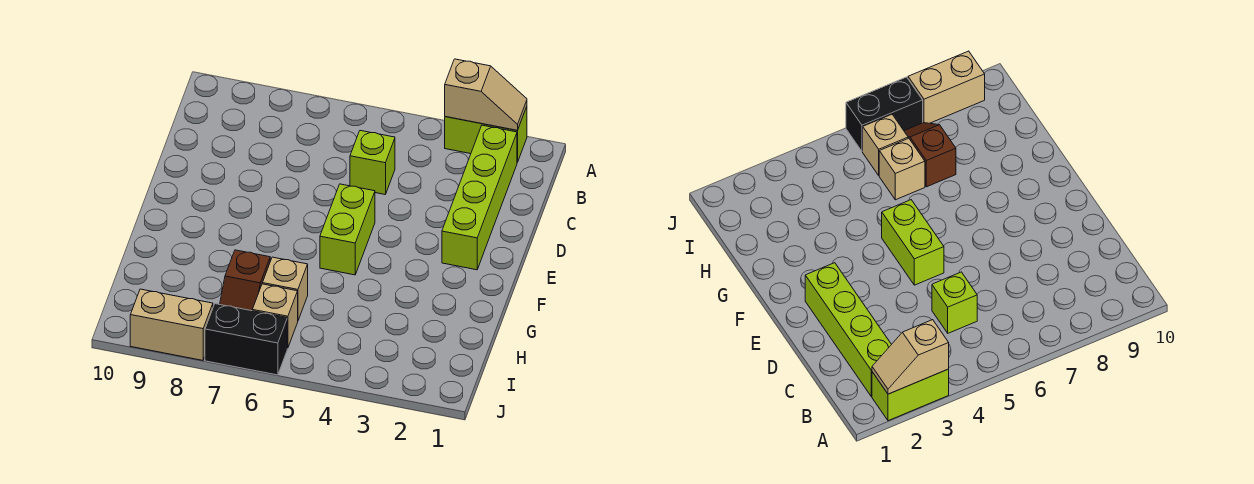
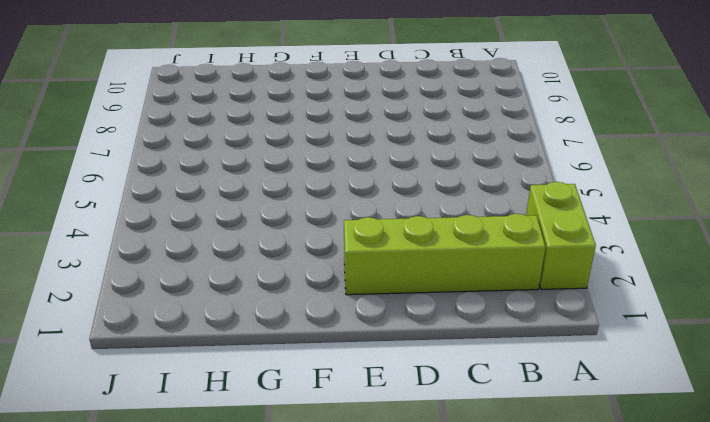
none -> lime brick C5 level 1
none -> lime brick E5:F5 level 1

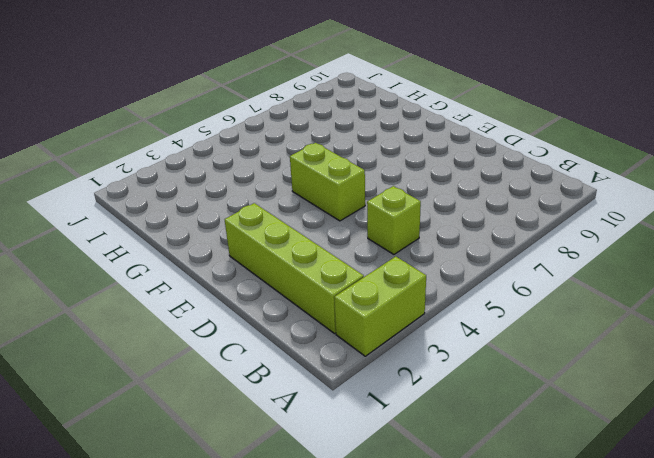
none -> tan brick H6 level 1
none -> brown slope H7:I7 level 1 top H

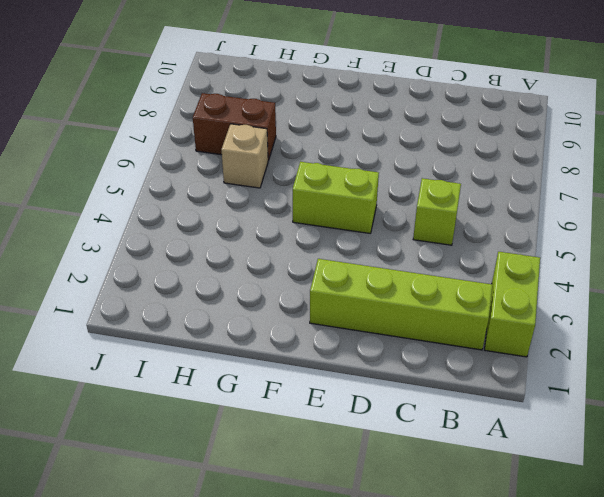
brown brick H7:I7 level 1 -> brown slope H7:I7 level 1 top H
none -> tan brick I6 level 1
none -> black brick J6:J7 level 1

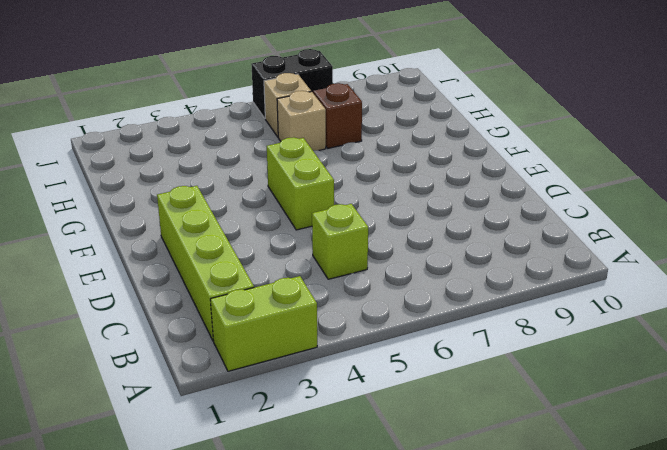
none -> tan brick J8:J9 level 1
none -> tan slope A2:A3 level 2 top 3

